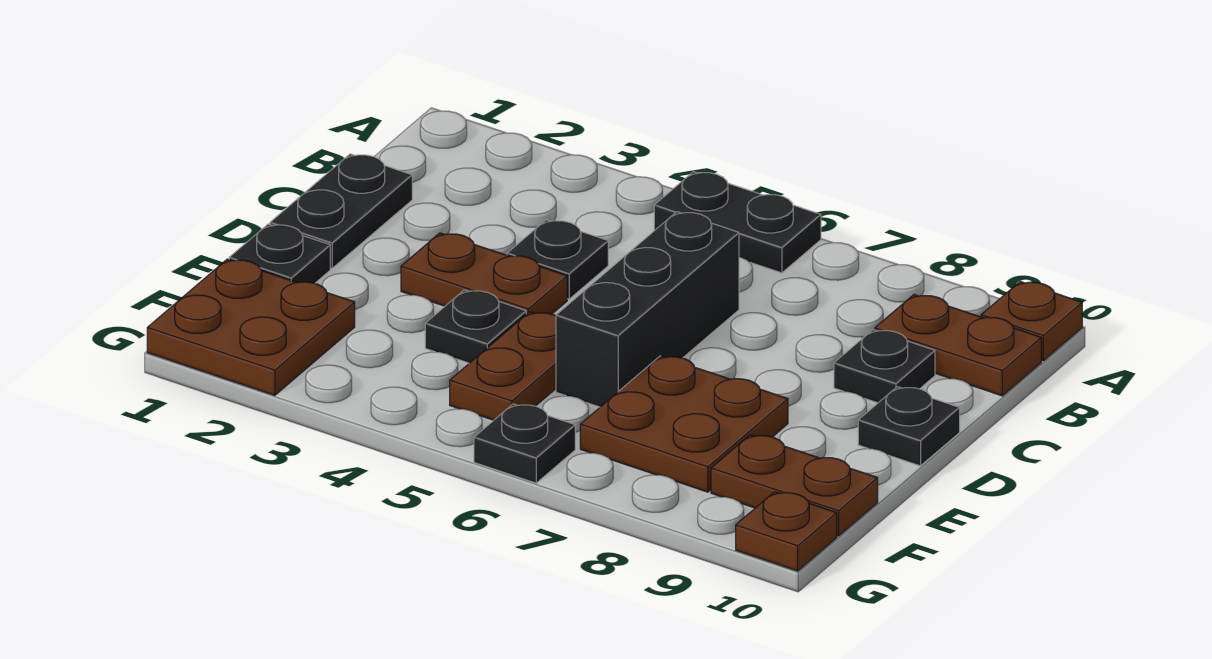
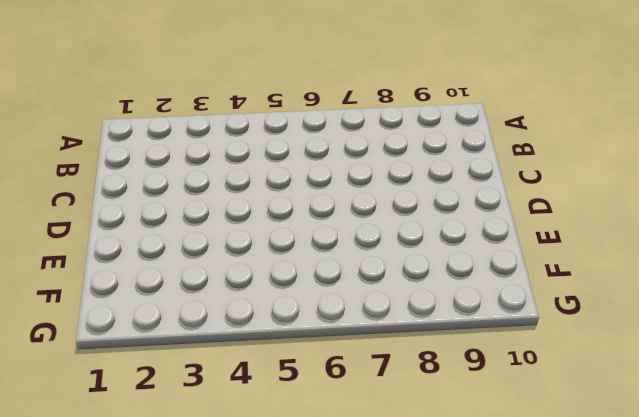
none -> black plate A5:A6 level 1
none -> brown plate A10 level 1
none -> brown plate B9:B10 level 1

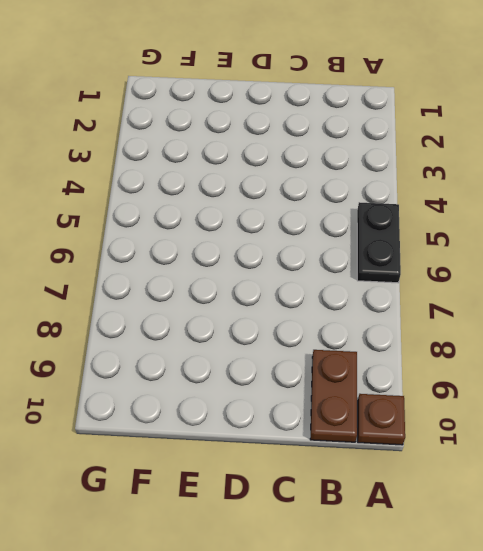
none -> black plate C1:D1 level 1
none -> black plate C4 level 1
none -> black brick C6:E6 level 1

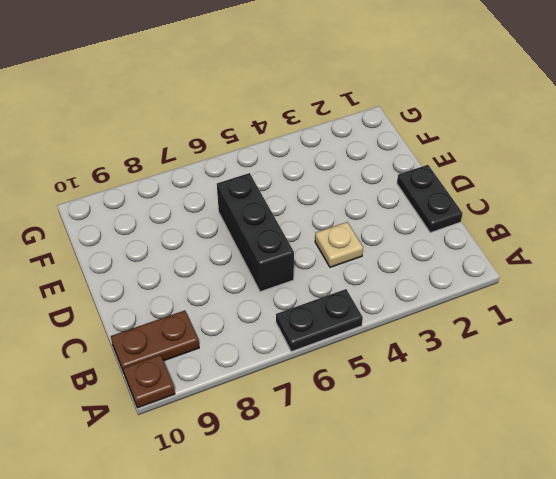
tan plate C4 level 1 -> black plate C4 level 1
none -> black plate C9 level 1
none -> brown plate D3:D4 level 1
none -> black plate D10 level 1

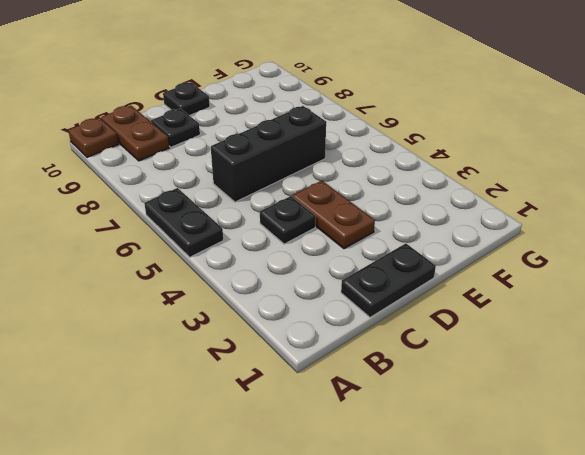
none -> black plate E1 level 1
none -> black plate E4 level 1
none -> brown plate E5:F5 level 1

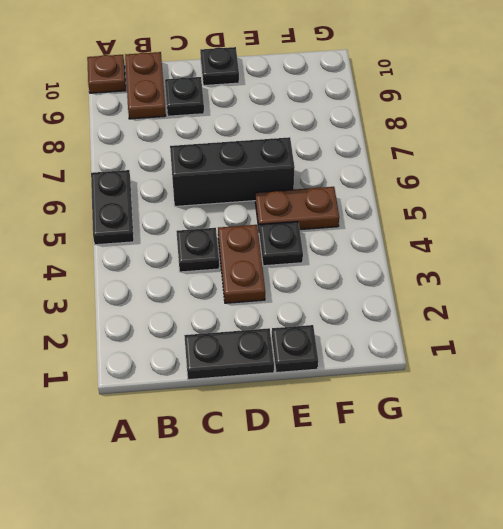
none -> brown plate E7:F8 level 1
none -> brown plate F1:G2 level 1
none -> brown plate F9:F10 level 1

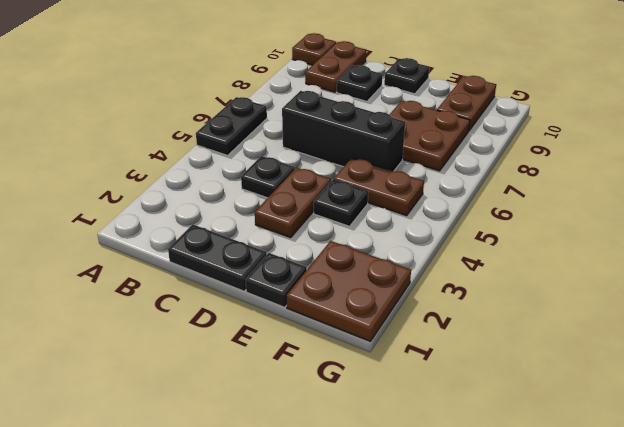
none -> black plate G6 level 1
none -> brown plate G10 level 1

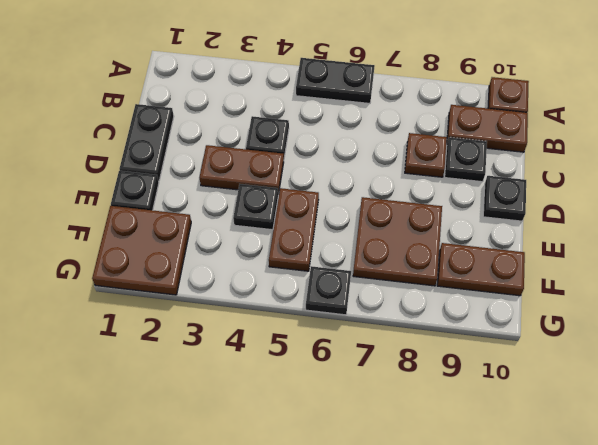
brown plate C8 level 1 -> brown plate G10 level 1
none -> black brick C6:E6 level 1

